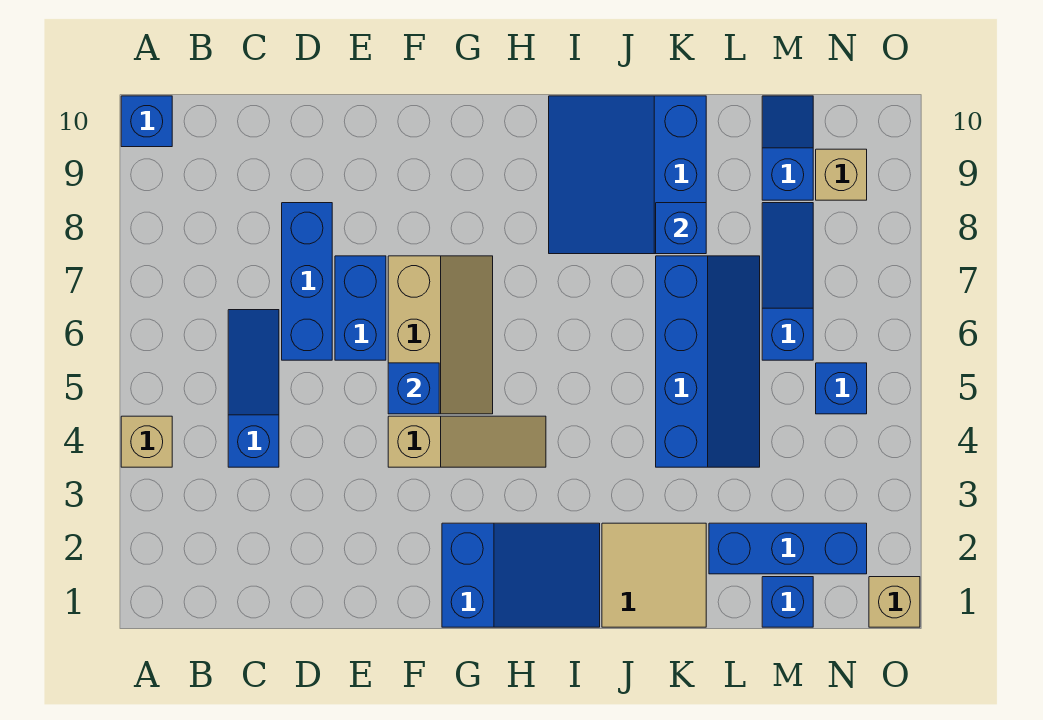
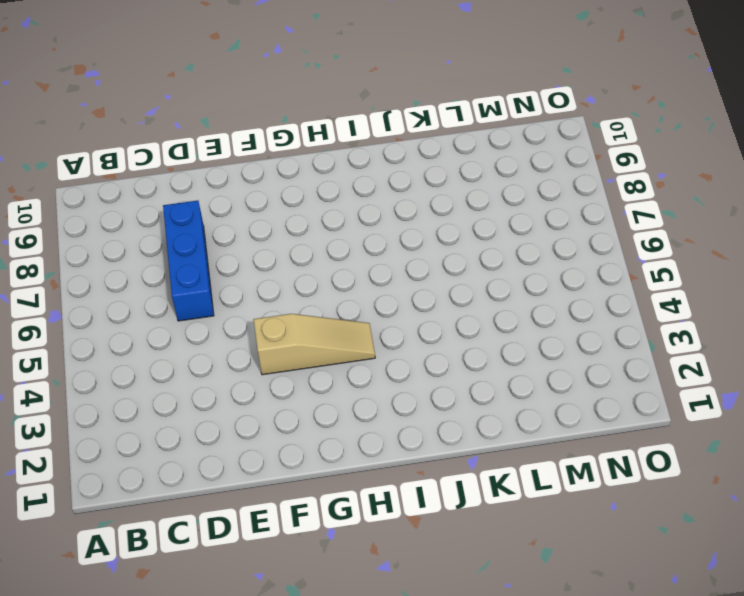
none -> tan brick A4 level 1
none -> blue brick A10 level 1
none -> blue slope C4:C6 level 1 top 4

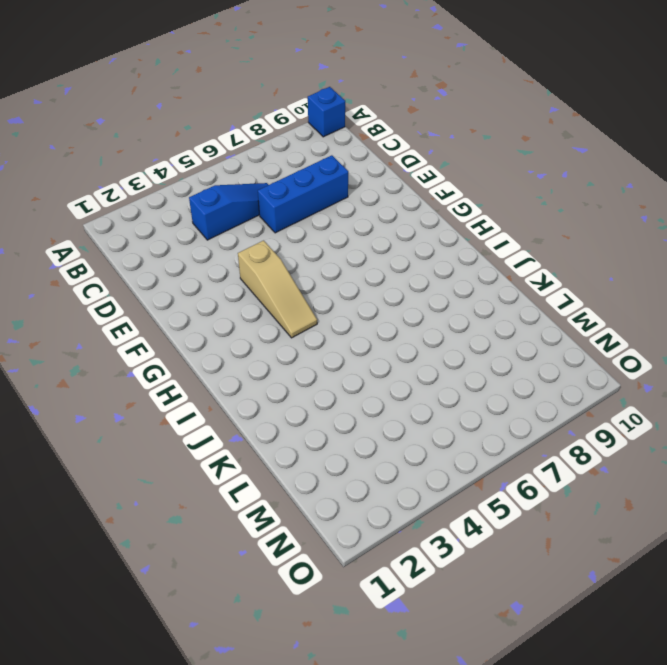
none -> tan brick A4 level 1
none -> blue brick E6:E7 level 1
none -> tan slope F5:G7 level 1 top F

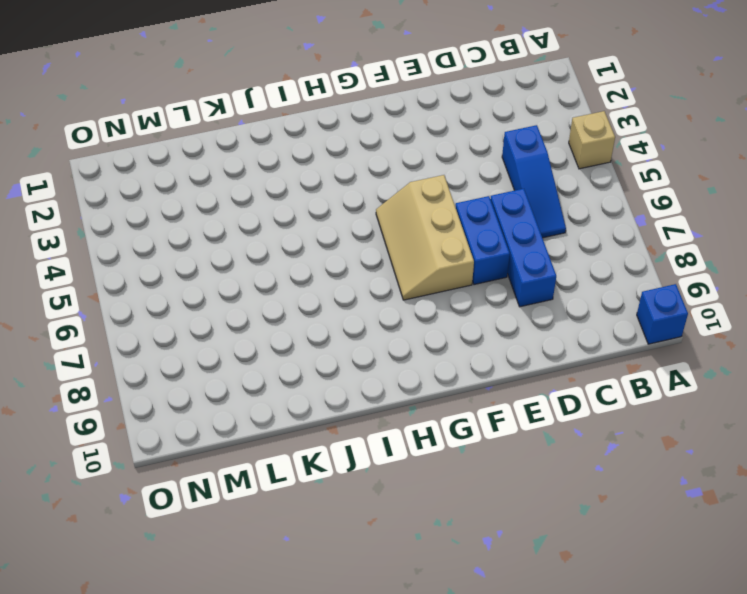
none -> tan slope F4:H4 level 1 top F
none -> blue slope G1:I2 level 1 top G
none -> blue slope I8:K10 level 1 top K

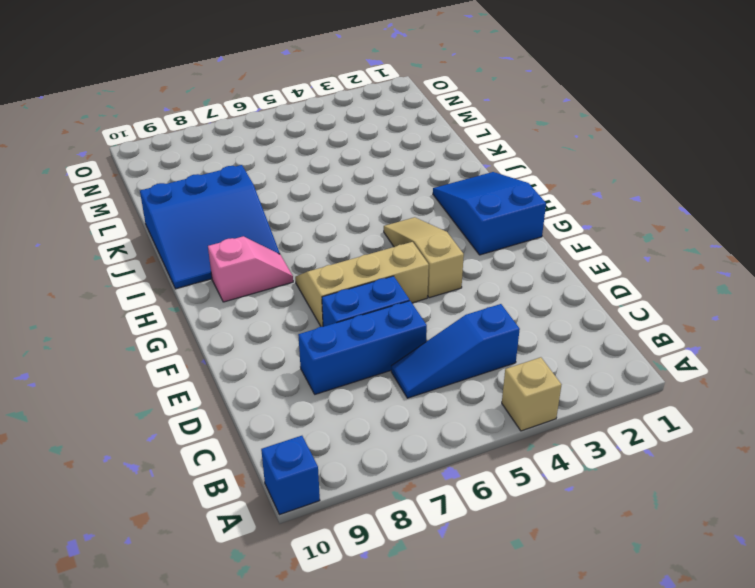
pink slope H8:H9 level 1 top 9 -> none
none -> tan tile J1:K2 level 1
none -> blue slope K4:L7 level 1 top K
none -> blue brick L2:N2 level 1

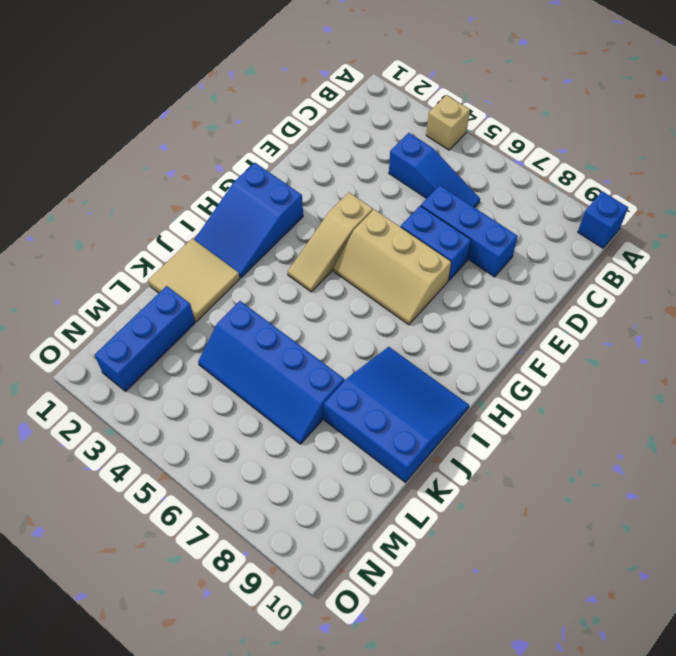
none -> blue brick M1 level 1
none -> blue slope M6:M8 level 1 top 6
none -> blue slope M9:M10 level 1 top 9

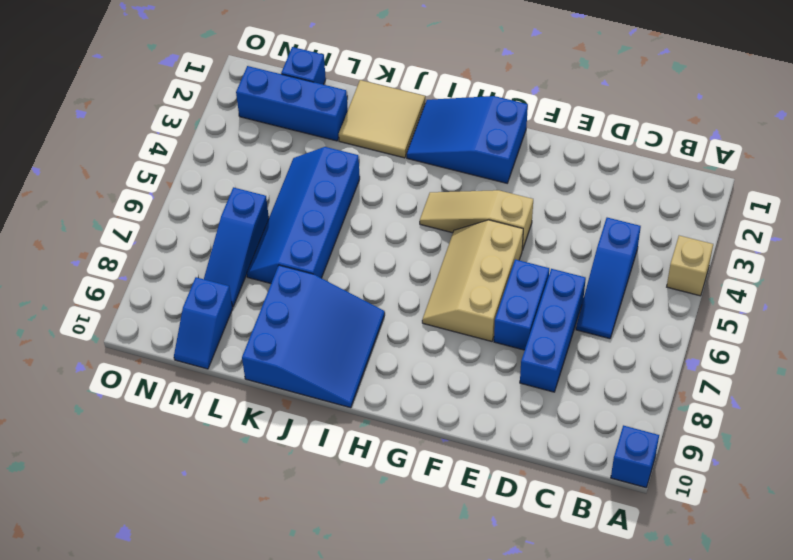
none -> blue brick N5 level 1
none -> tan brick N9 level 1
none -> tan brick O1 level 1

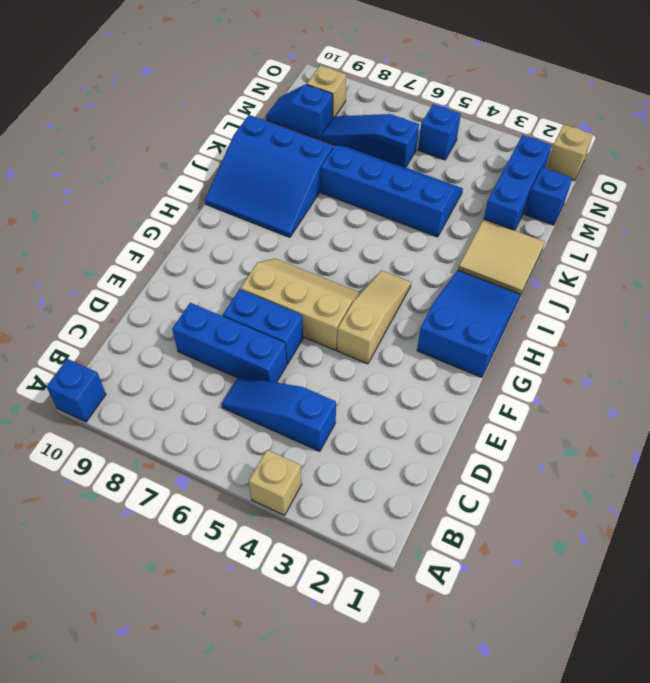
none -> blue brick F5 level 2
none -> blue brick K8 level 2

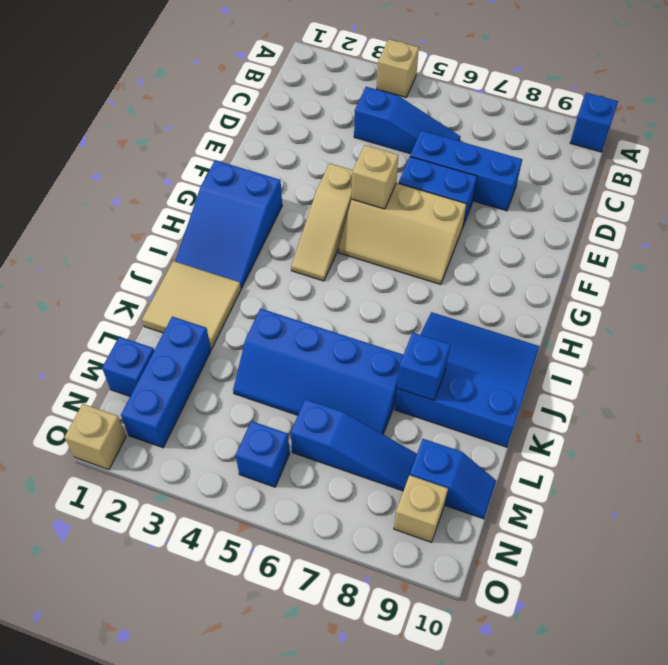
tan brick F5 level 2 -> blue brick F5 level 2

